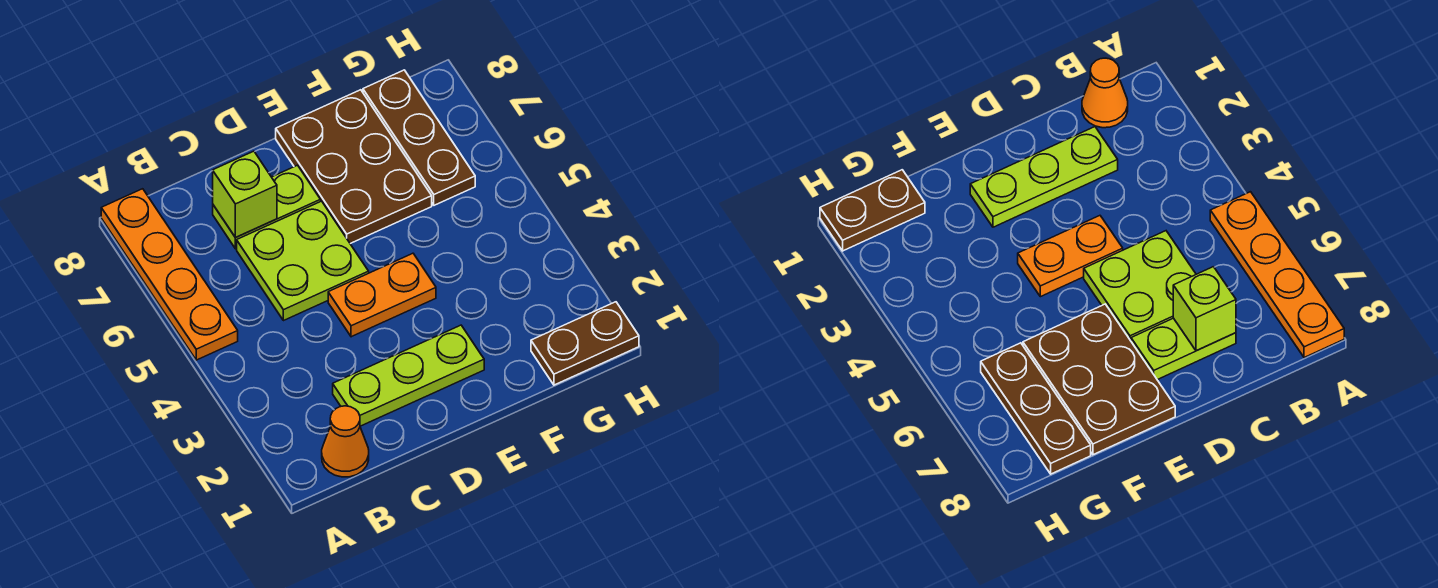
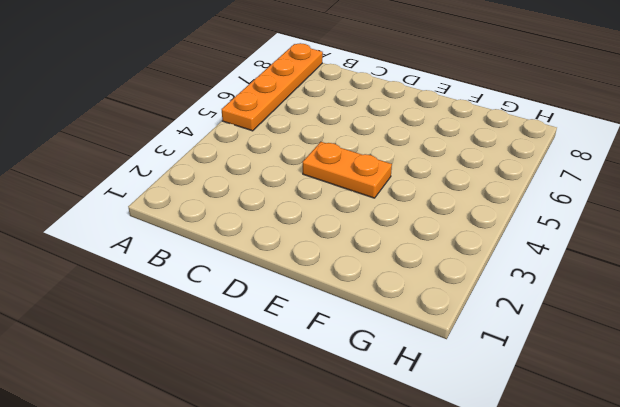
none -> orange cone B1 level 1
none -> lime plate C2:E2 level 1

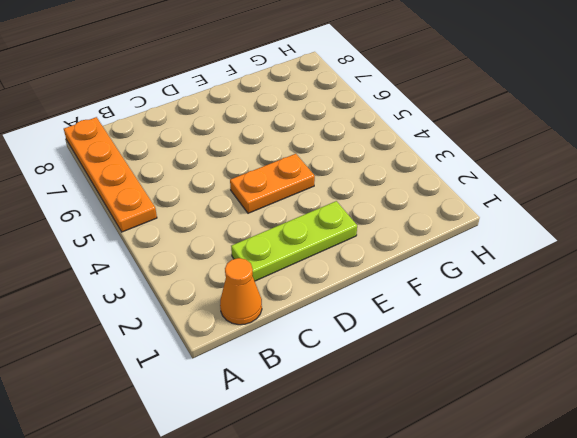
none -> lime plate C5:D6 level 1
none -> lime plate C7:D7 level 1

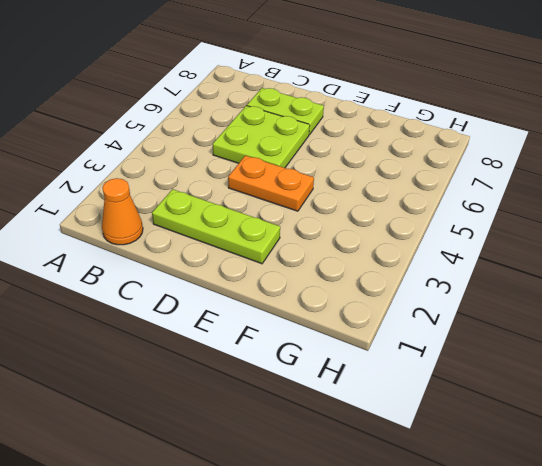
none -> orange plate A5:A8 level 1
none -> brown plate E6:F8 level 1

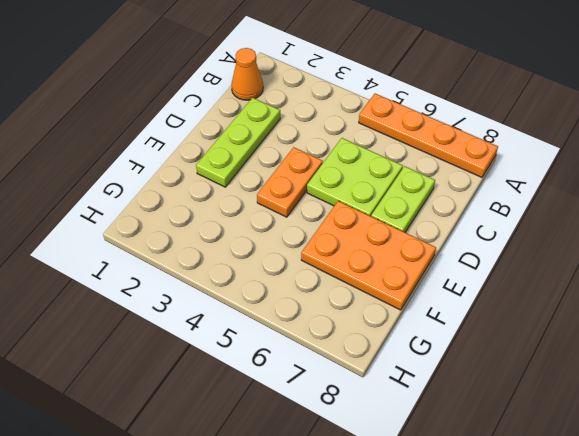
orange plate E6:F8 level 1 -> brown plate E6:F8 level 1
none -> brown plate G1:H1 level 1
none -> brown plate G6:G8 level 1

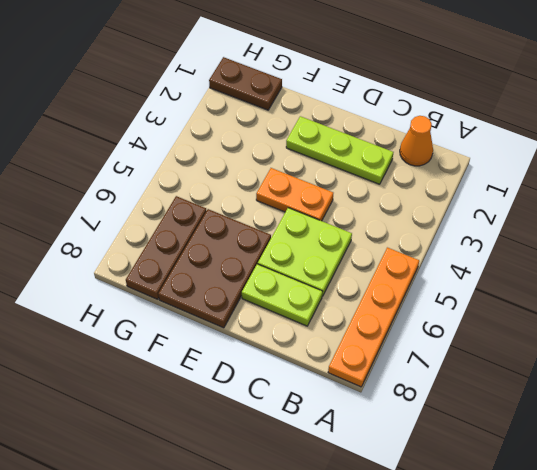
none -> lime brick C7 level 2

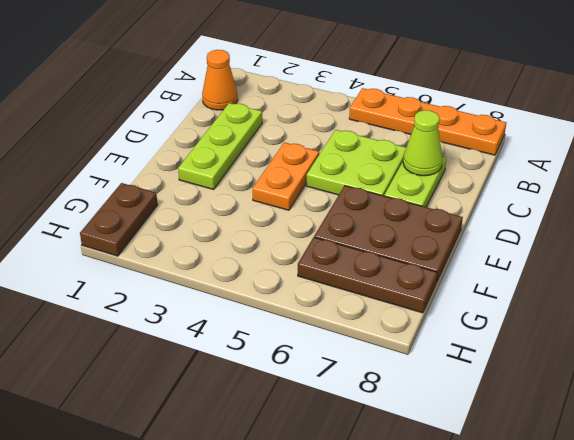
lime cone C7 level 2 -> lime brick C7 level 2

